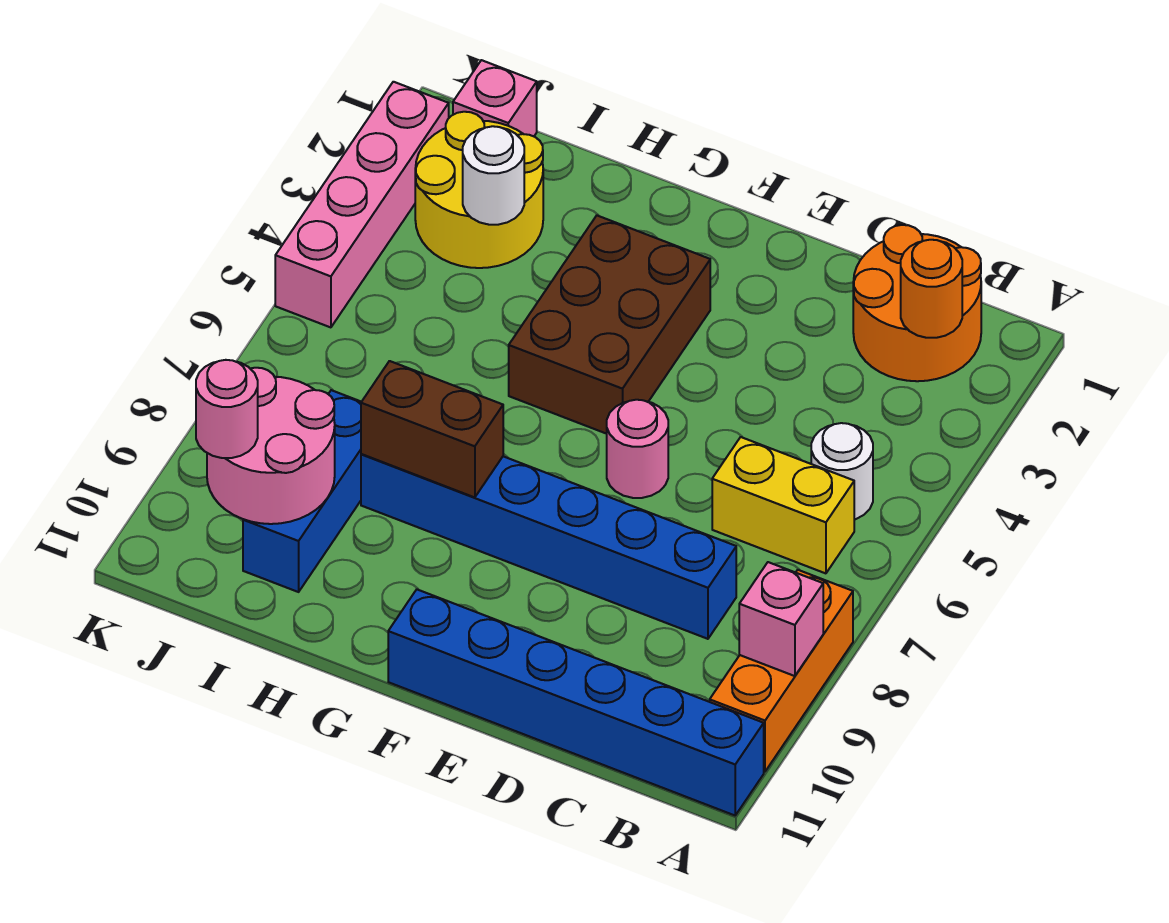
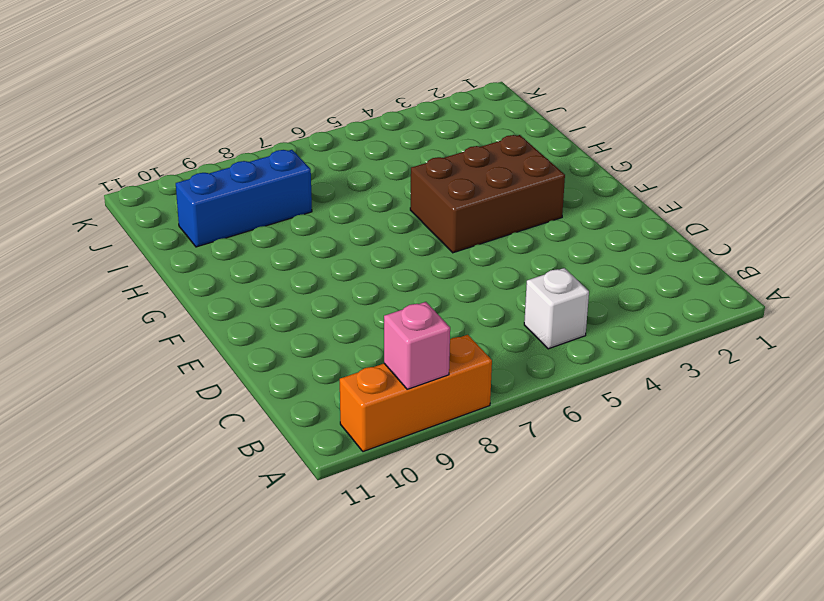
white brick B5 level 1 -> white round brick B5 level 1
none -> blue brick A11:F11 level 1
none -> orange round brick B1:C2 level 1
none -> yellow brick B6:C6 level 1

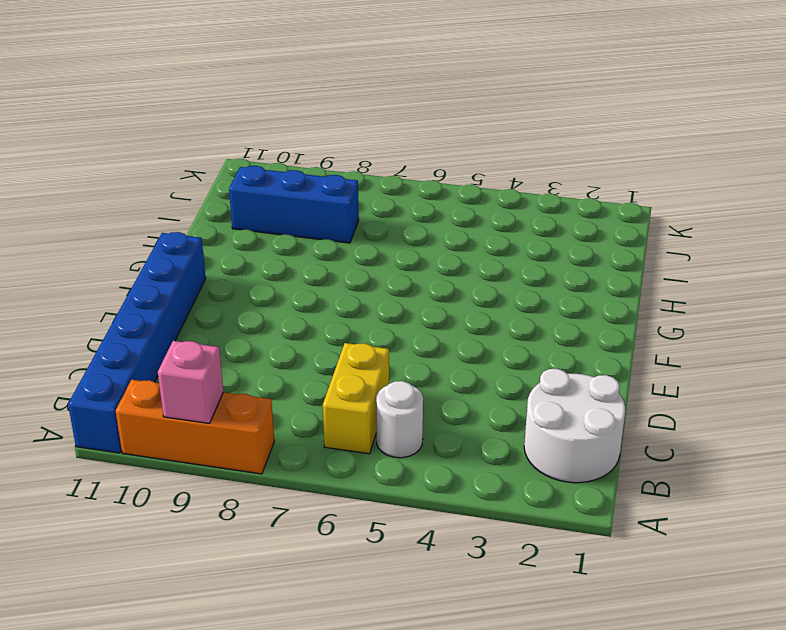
white round brick B1:C2 level 1 -> orange round brick B1:C2 level 1
none -> blue brick C8:H8 level 1
none -> pink round brick E6 level 1
none -> brown brick F3:G5 level 1

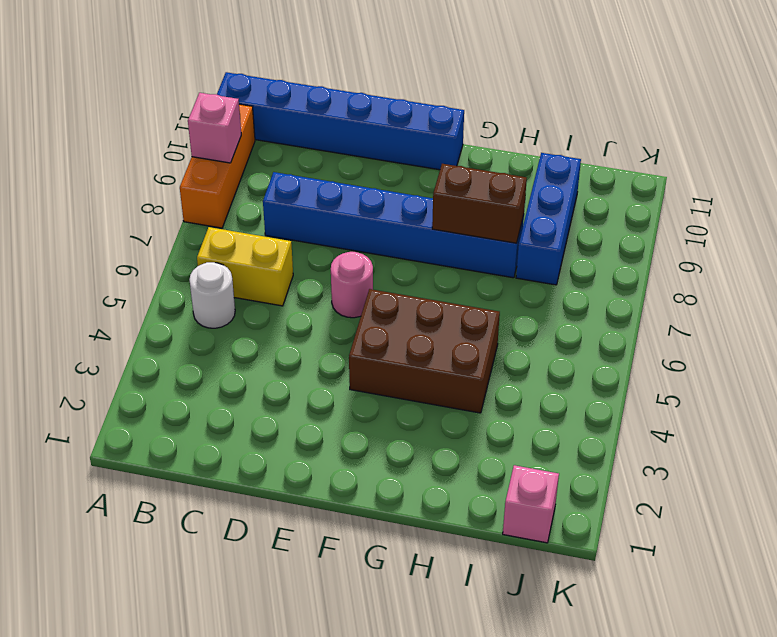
brown brick F4:H5 level 1 -> brown brick F3:G5 level 1
none -> orange round brick B1:C2 level 1
none -> yellow round brick I2:J3 level 1
none -> pink brick K2:K5 level 1

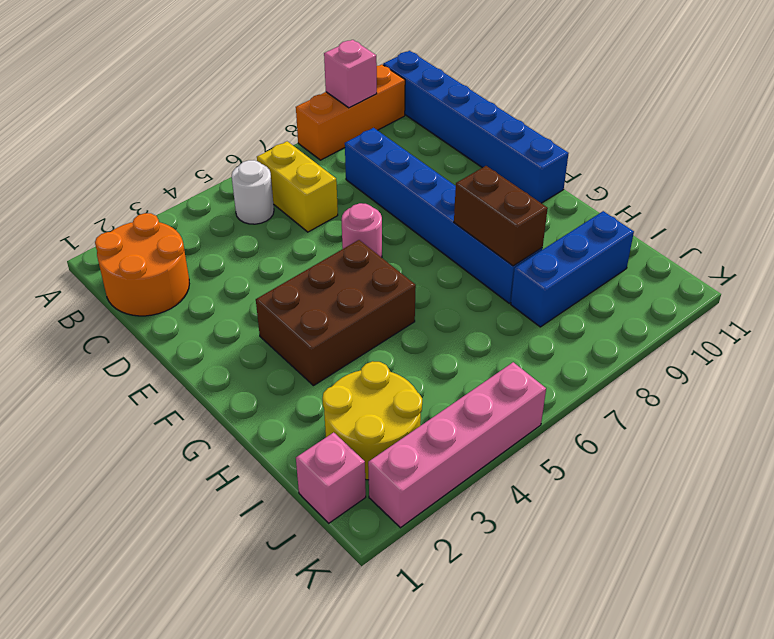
none -> orange round brick B2 level 2
none -> white round brick I3 level 2
none -> pink round brick I9:J10 level 2

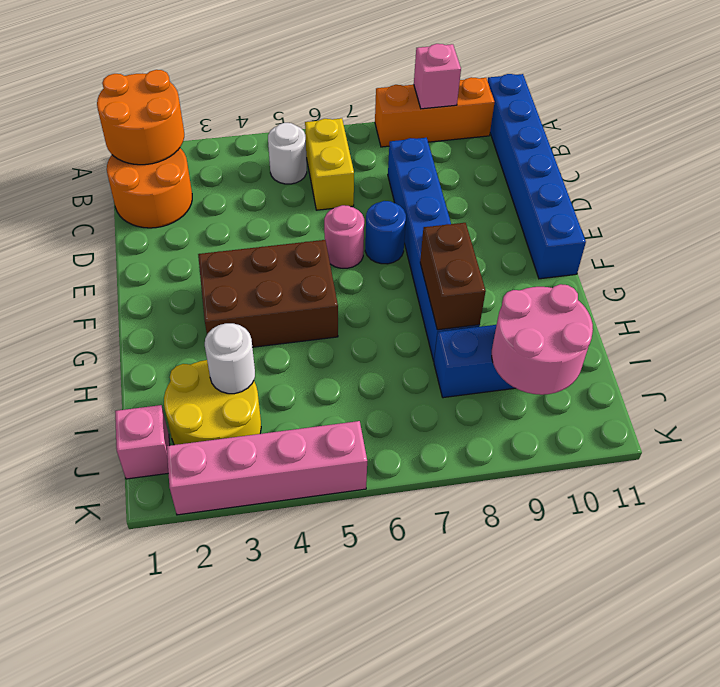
orange round brick A1:B2 level 2 -> orange round brick B2 level 2
blue round brick E7 level 1 -> none
none -> pink round brick J10 level 3

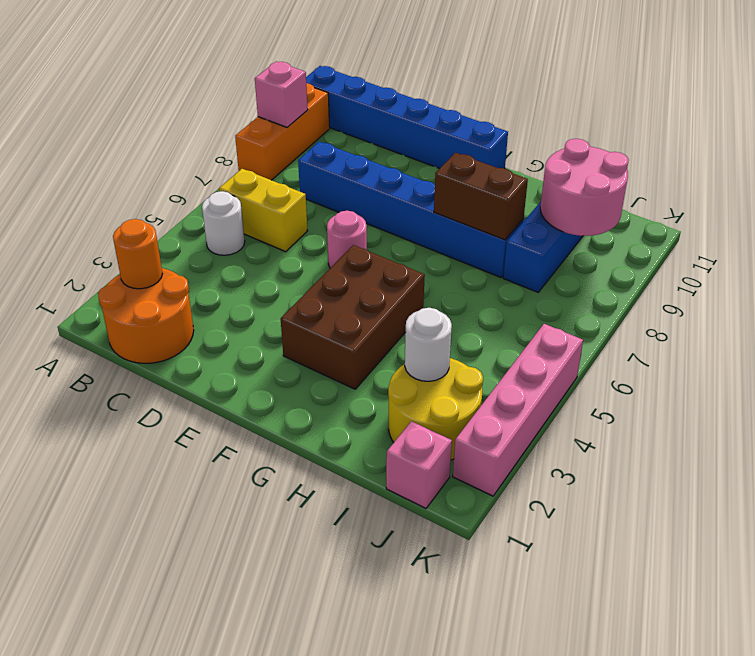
none -> pink round brick J10 level 3

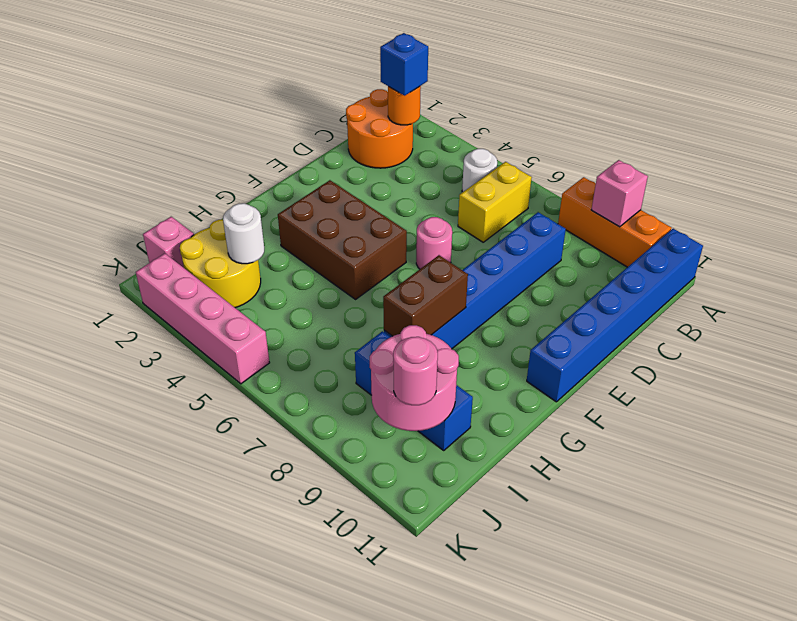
blue brick B2 level 3 -> none

